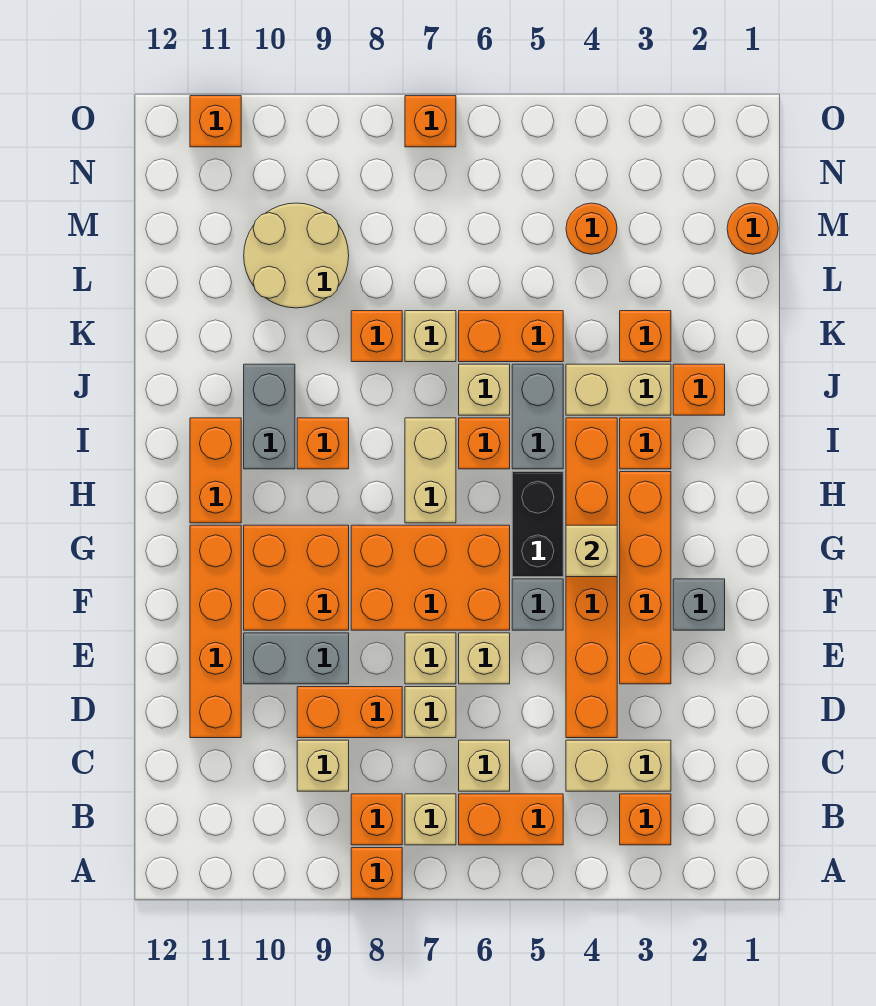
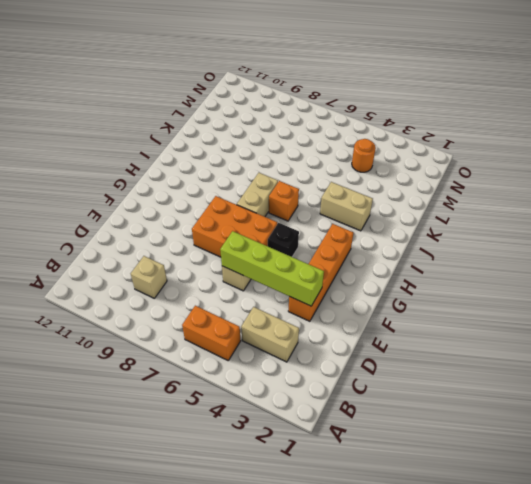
lime brick E3:E6 level 2 -> none
black brick G5 level 1 -> black brick G5:H5 level 1
none -> orange brick A8 level 1
none -> orange brick B3 level 1
none -> tan brick B7 level 1
none -> orange brick B8 level 1

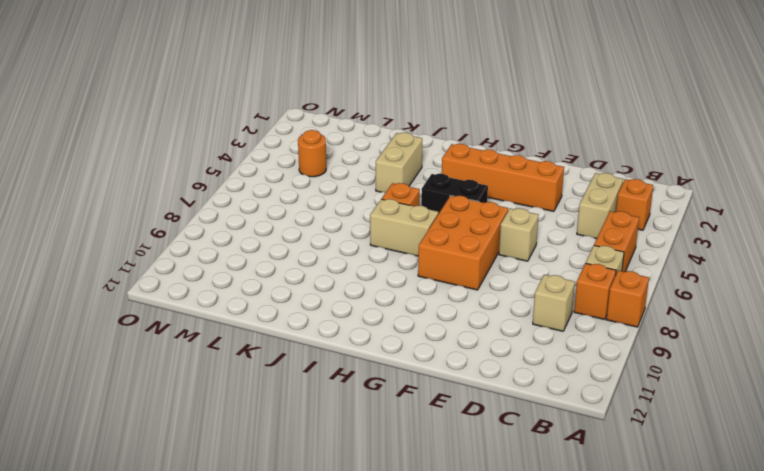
none -> tan brick C6 level 1
none -> orange brick D4:I4 level 1
none -> tan brick D7 level 1
none -> orange brick D8:D9 level 1

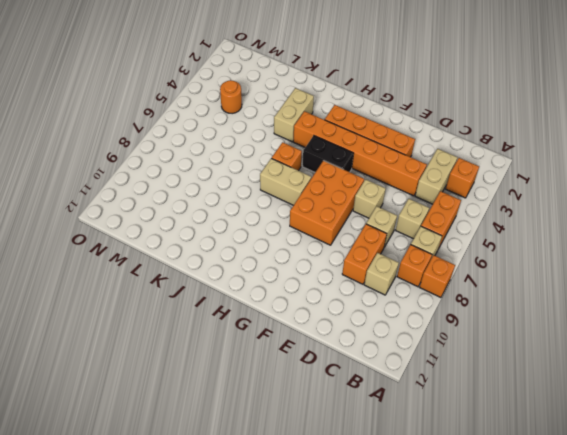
none -> orange brick D11:G11 level 1
none -> tan brick E7 level 1
none -> grey brick E9:E10 level 1
none -> grey brick F2 level 1

